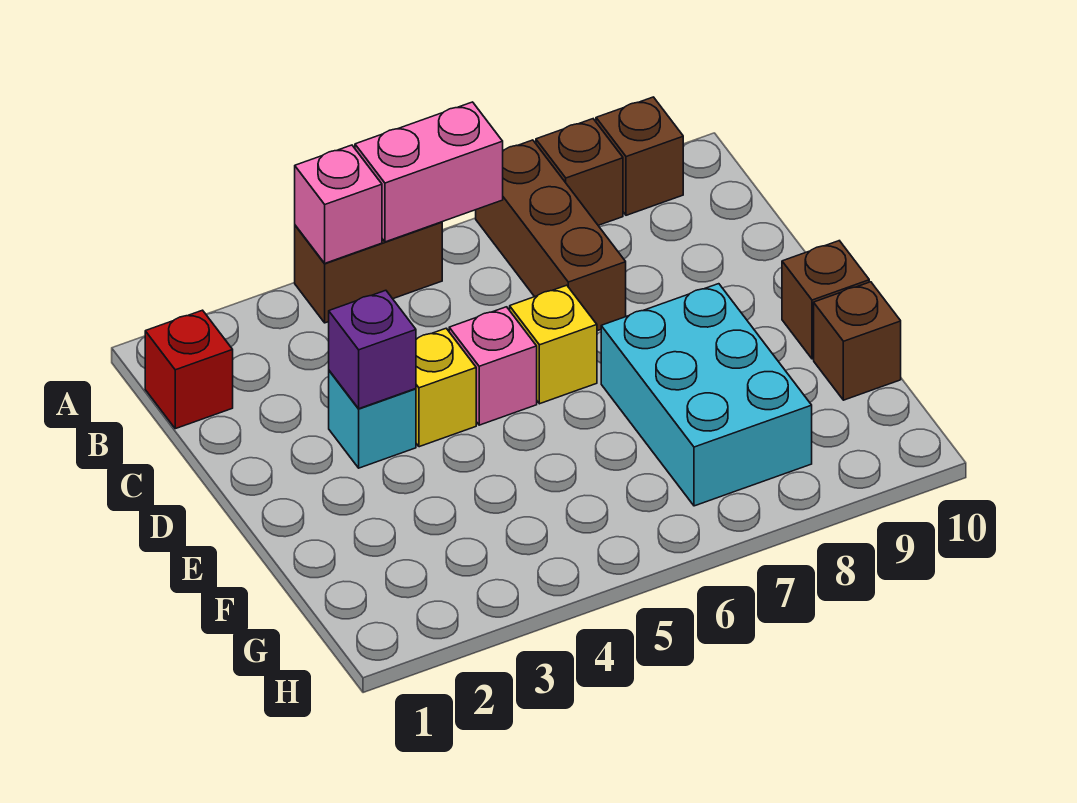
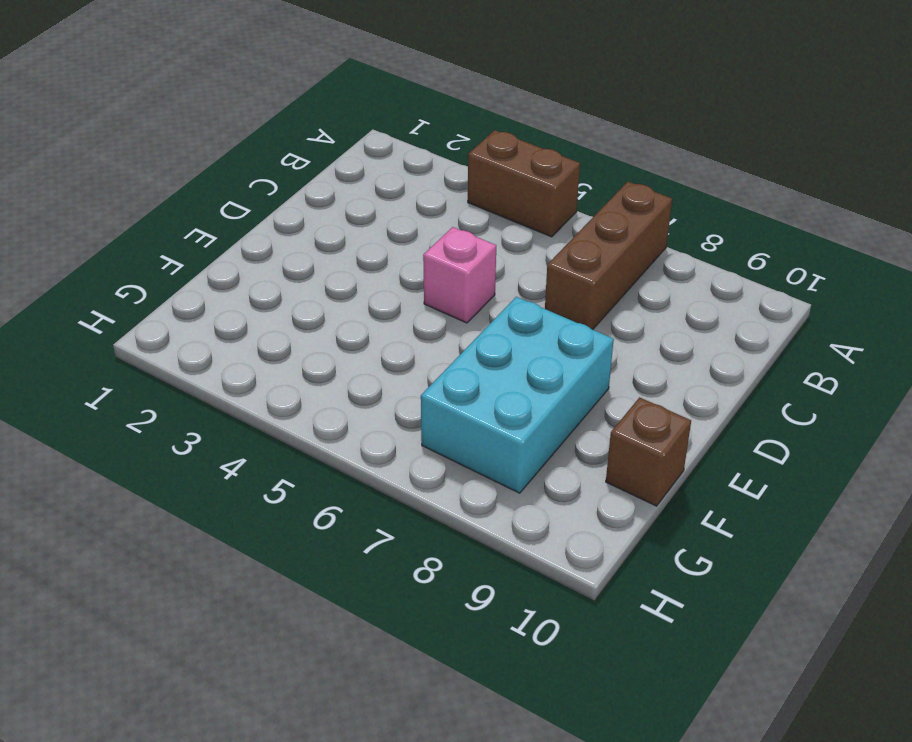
none -> brown brick A8 level 1
none -> brown brick A9 level 1
none -> red brick B1 level 1

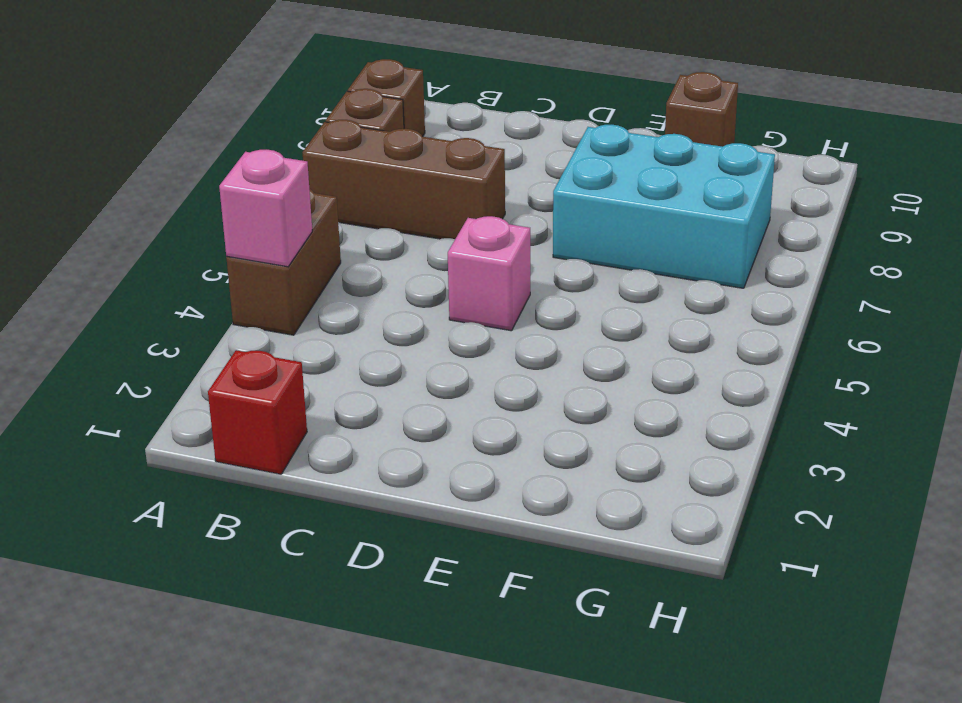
none -> cyan brick D3 level 1
none -> yellow brick D4 level 1
none -> yellow brick D6 level 1

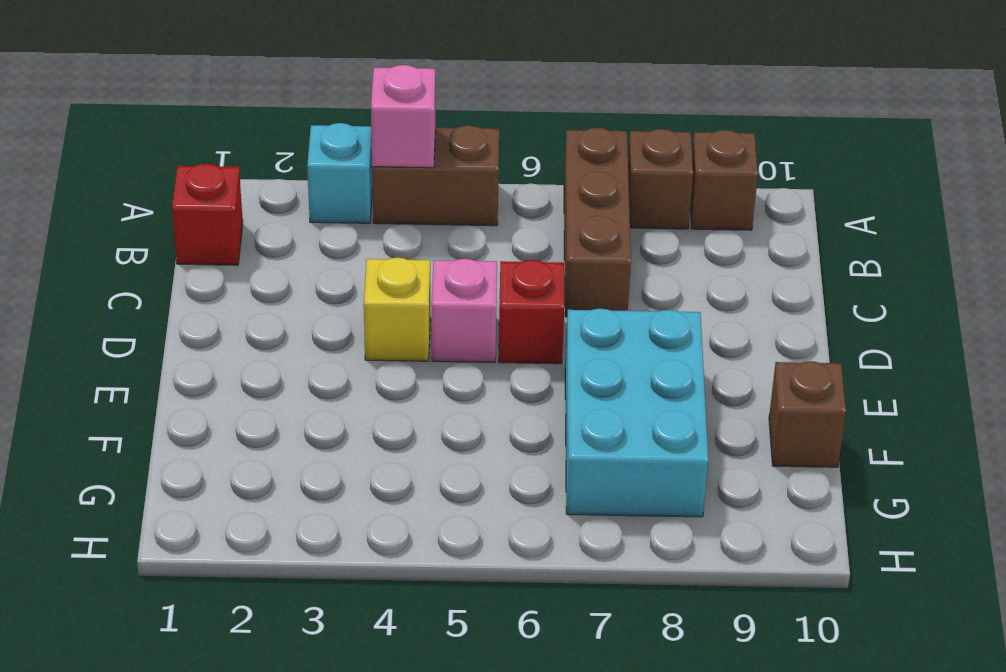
cyan brick A3 level 1 -> cyan brick D3 level 1
red brick D6 level 1 -> yellow brick D6 level 1
none -> brown brick E10 level 1
none -> pink brick A5:A6 level 2
none -> purple brick D3 level 2

